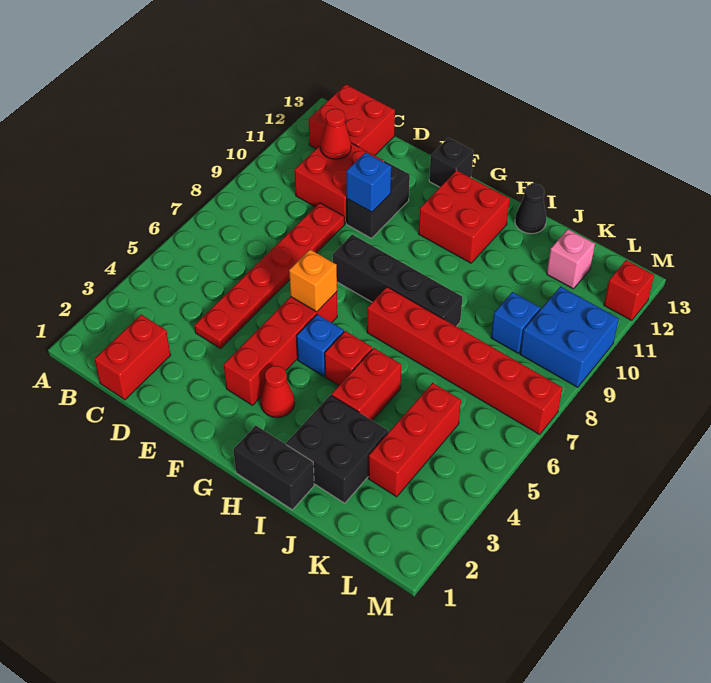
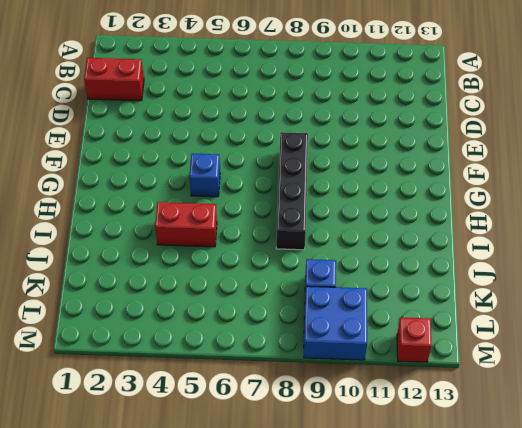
none -> red brick B12:C13 level 1
none -> red brick C10:D11 level 1
none -> red plate D4:D9 level 1

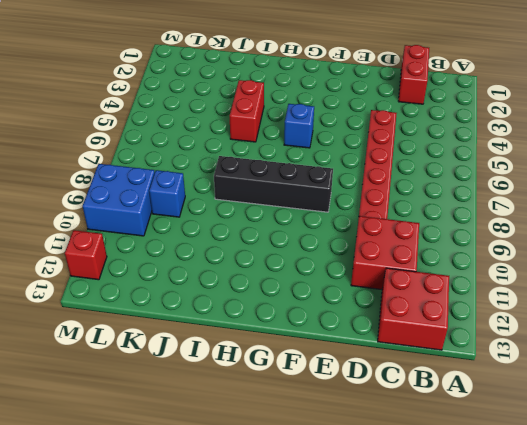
none -> black brick E10:E11 level 1
none -> red brick F3:F6 level 1
none -> black brick F13 level 1

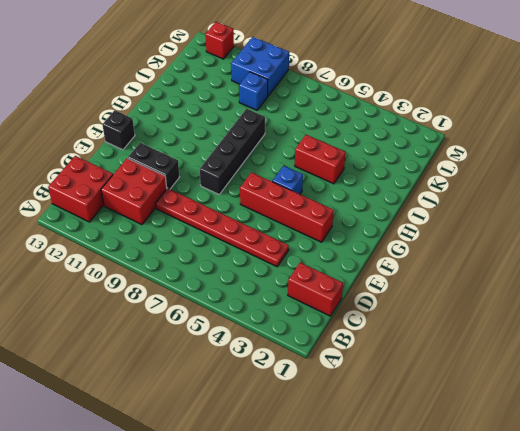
none -> red cone G3 level 1
none -> red brick G11:H12 level 1
none -> black brick H1:I1 level 1

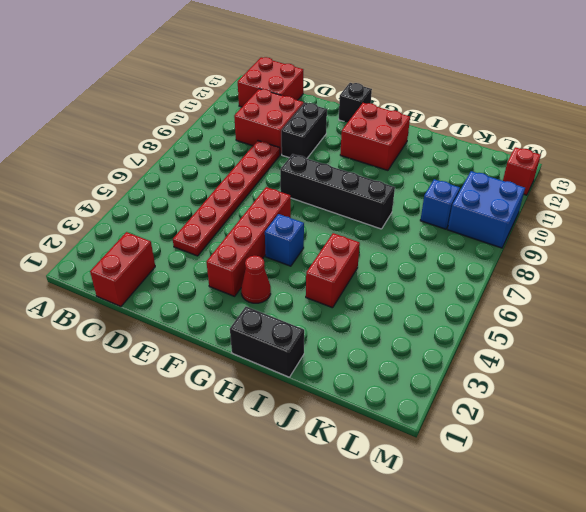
none -> red brick H5 level 1
none -> red brick H7:M7 level 1
none -> black brick I2:J3 level 1

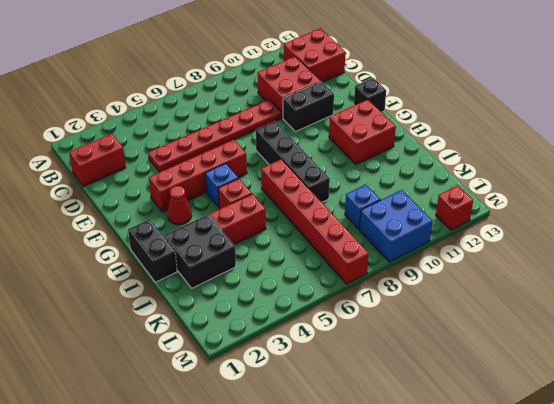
none -> black cone I13 level 1
none -> red brick K3:K5 level 1
none -> pink brick K12 level 1

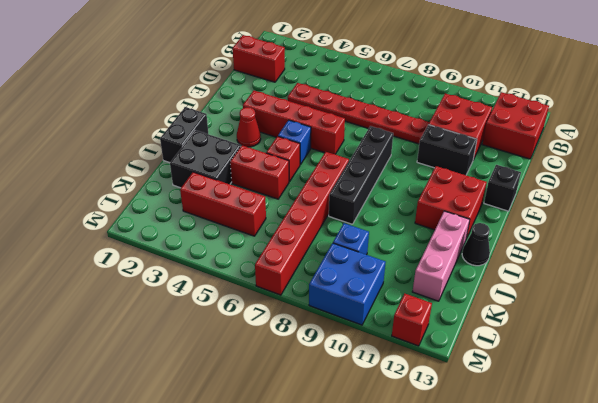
pink brick I12:K12 level 1 -> pink brick K12 level 1
none -> red cone C11 level 2
none -> blue brick E10 level 2
none -> orange brick F6 level 2

